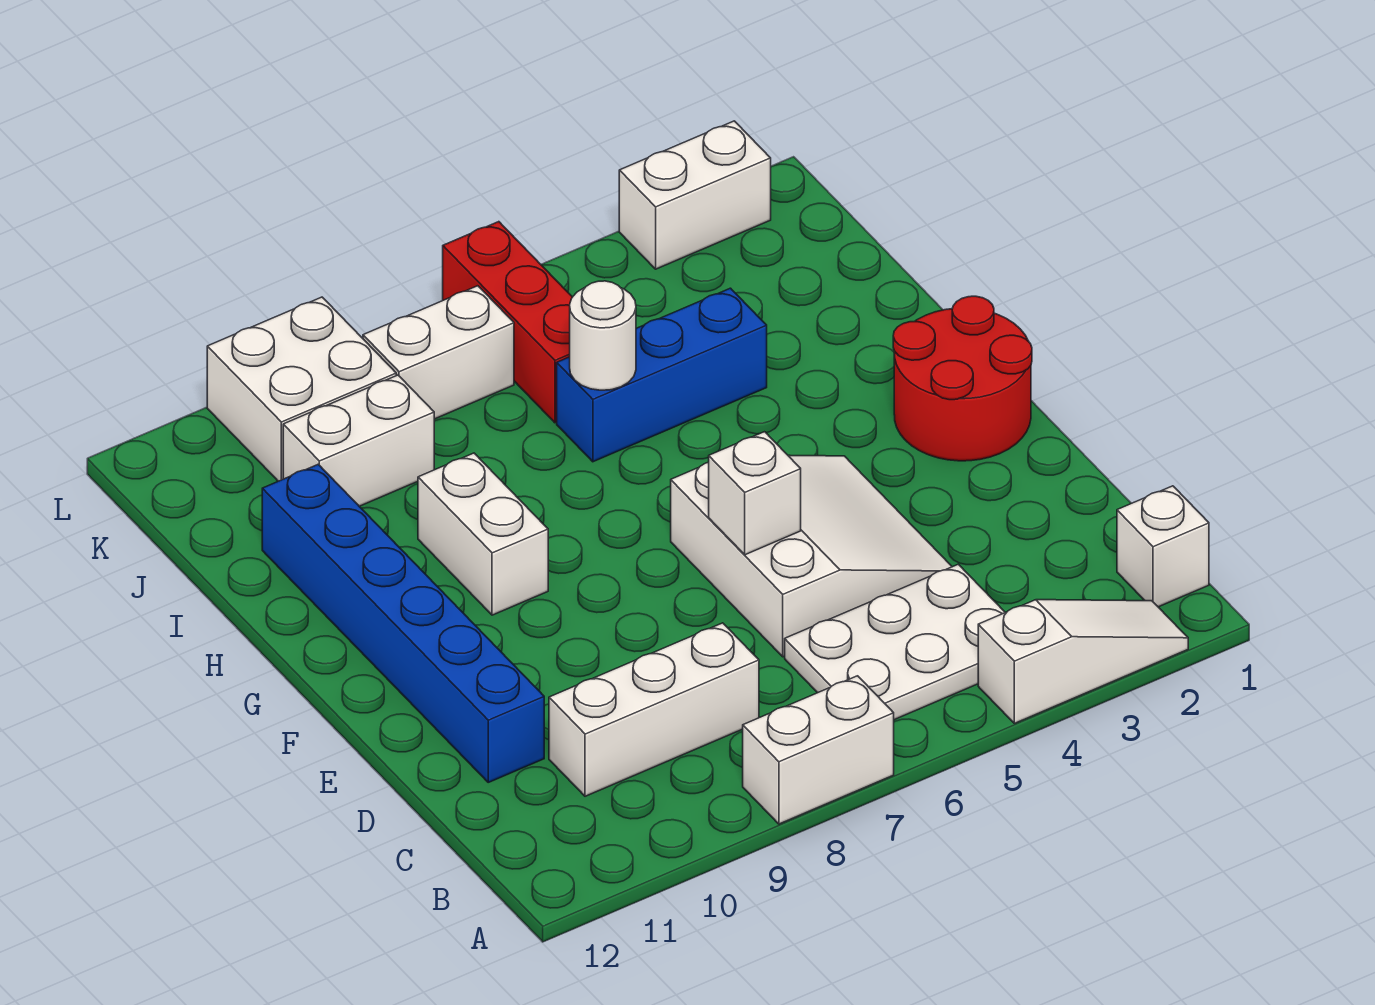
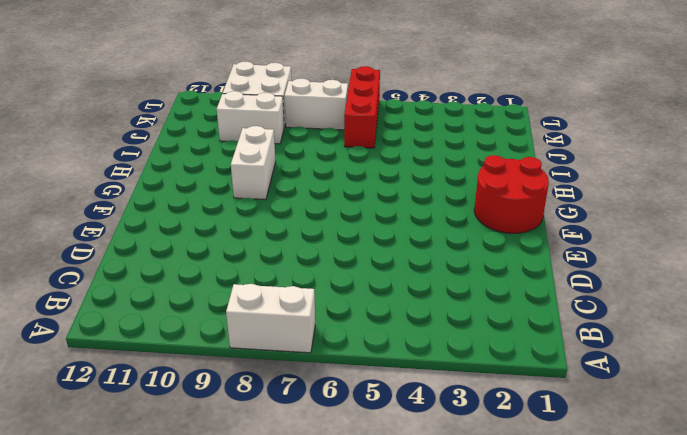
none -> white slope A2:A4 level 1 top 4
none -> white brick B1 level 1
none -> white plate B4:C6 level 1

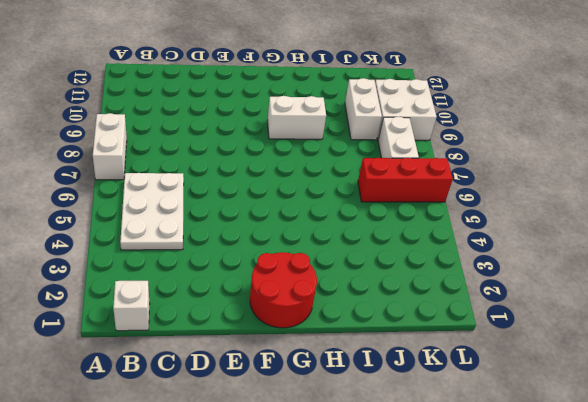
none -> white slope A2:A4 level 1 top 4
none -> white brick C8:C10 level 1
none -> white slope D4:F6 level 1 top 6

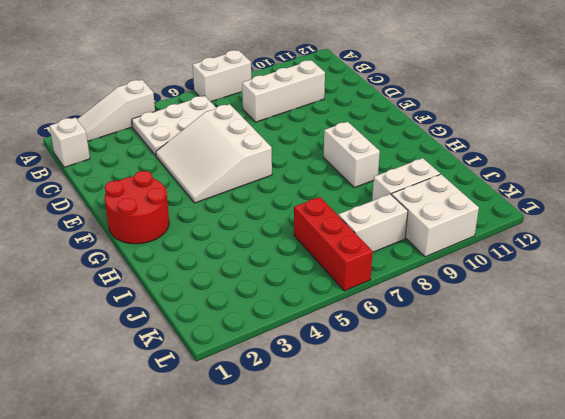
none -> blue brick D11:I11 level 1
none -> blue brick I4:I6 level 1
none -> white brick L2:L3 level 1

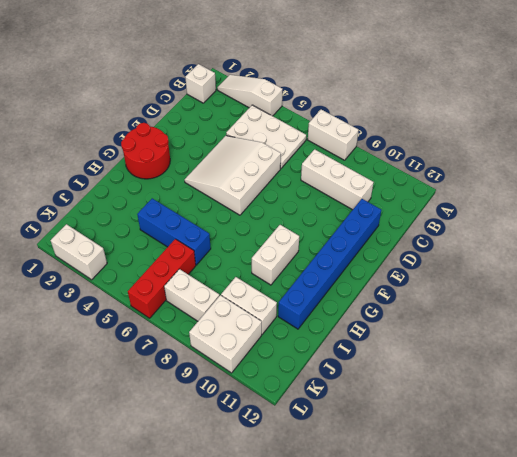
none -> white brick E6 level 2
none -> white round brick I6 level 2

